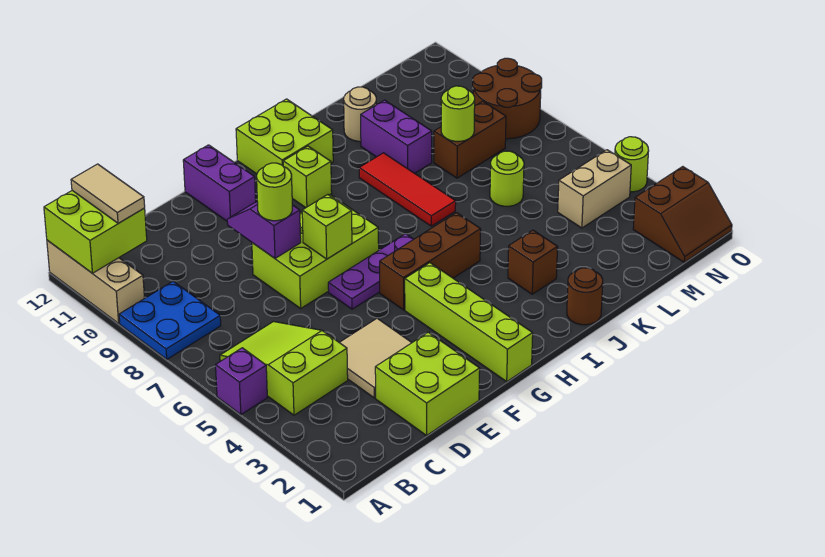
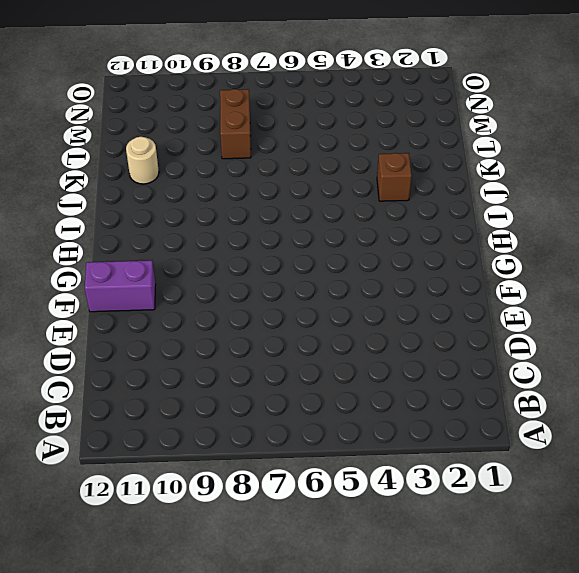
none -> purple brick A5 level 1
none -> blue plate A8:B9 level 1
none -> tan brick A10:A12 level 1
none -> lime slope B4:C6 level 1 top 4

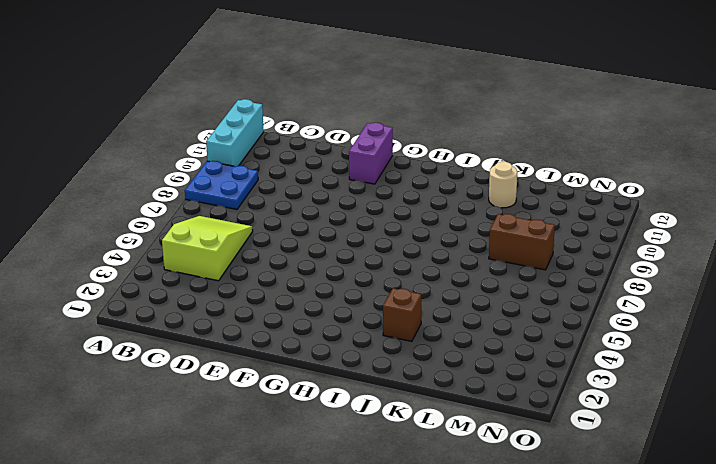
cyan brick A10:A12 level 1 -> tan brick A10:A12 level 1
none -> purple brick A5 level 1
none -> lime brick D1:E2 level 1
none -> tan tile D3:E4 level 1
none -> lime brick E7:G8 level 1

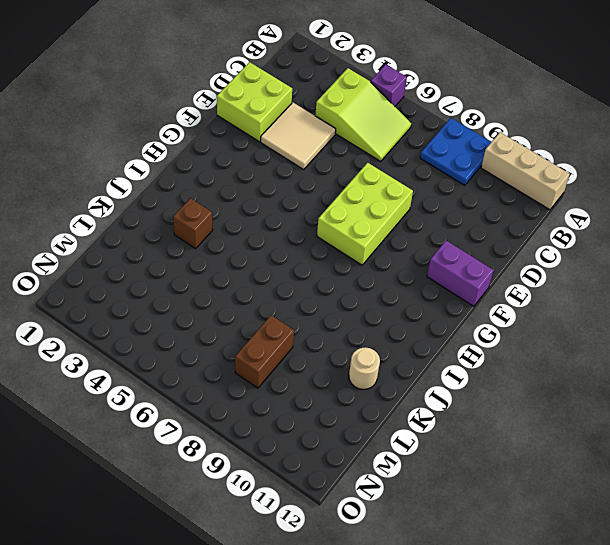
none -> purple plate F6:H6 level 1
none -> lime brick G1:G4 level 1
none -> brown brick G5:I5 level 1
none -> lime brick H10 level 1

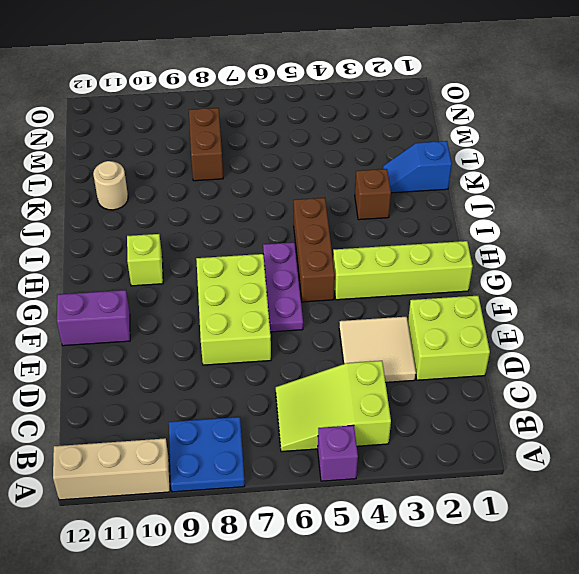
blue slope K1:K2 level 1 top 1 -> none
none -> lime brick H11:I12 level 1
none -> brown round brick J1 level 1
none -> red tile J7:J9 level 1
none -> purple brick K9:K10 level 1

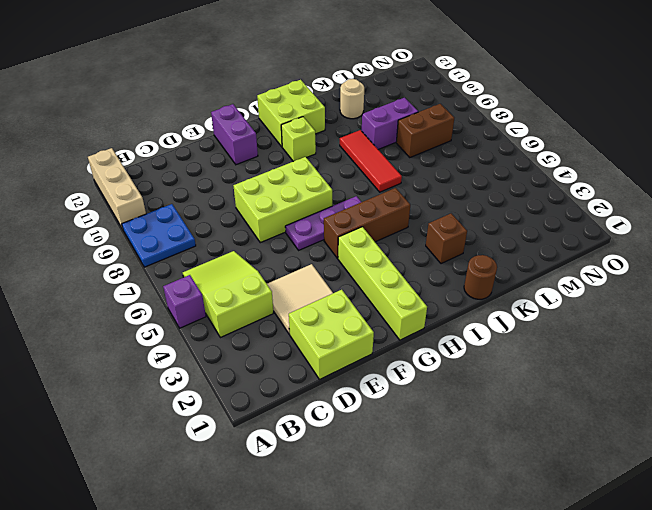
purple brick K9:L9 level 1 -> purple brick K9:K10 level 1
none -> lime round brick L6 level 1
none -> tan brick M4:N4 level 1
none -> brown slope N1:O2 level 1 top 2
none -> brown round brick N8:O9 level 1

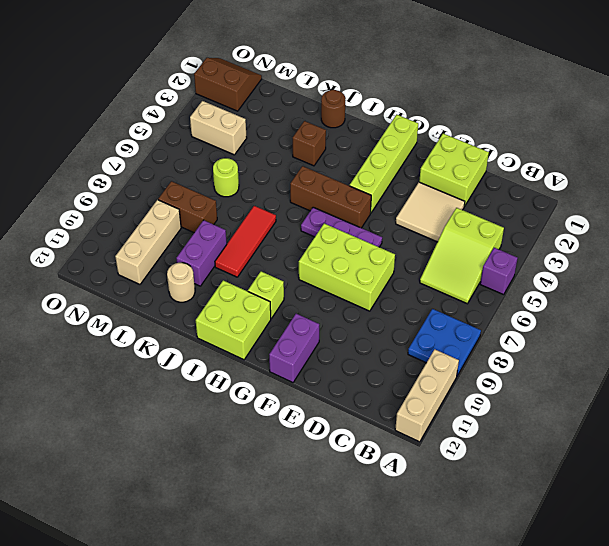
tan brick M9:M11 level 1 -> none
none -> brown round brick N8:O9 level 1
none -> lime round brick O4 level 1
none -> lime brick A11:B12 level 2
none -> purple slope E8:E9 level 2 top 8

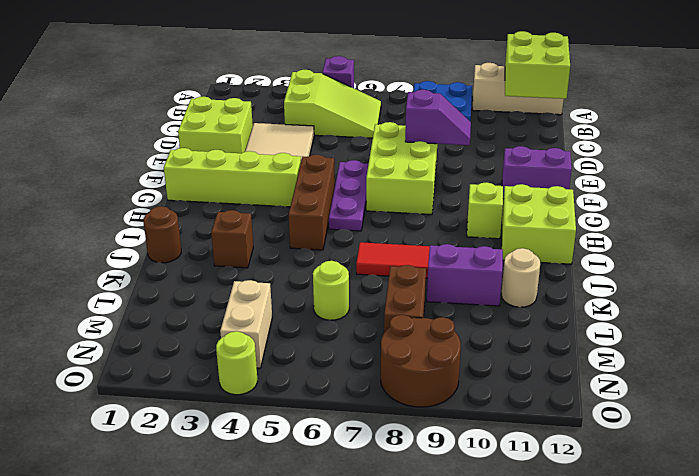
none -> brown slope N1:O2 level 1 top 2
none -> lime brick F7 level 2
none -> lime round brick L8 level 2
none -> tan tile B11:B12 level 3

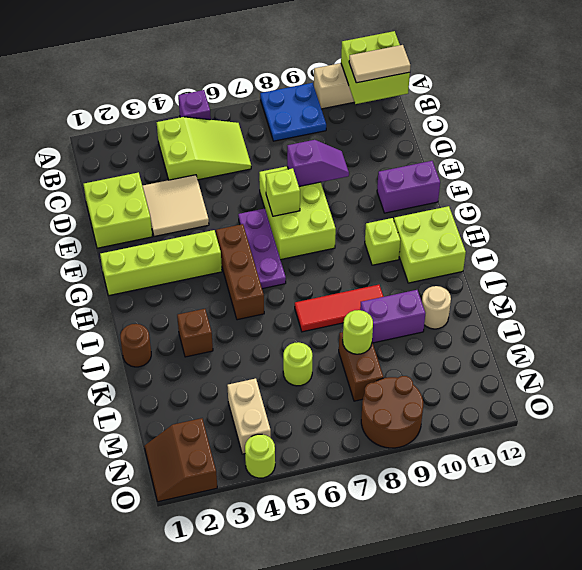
none -> lime round brick E8 level 3

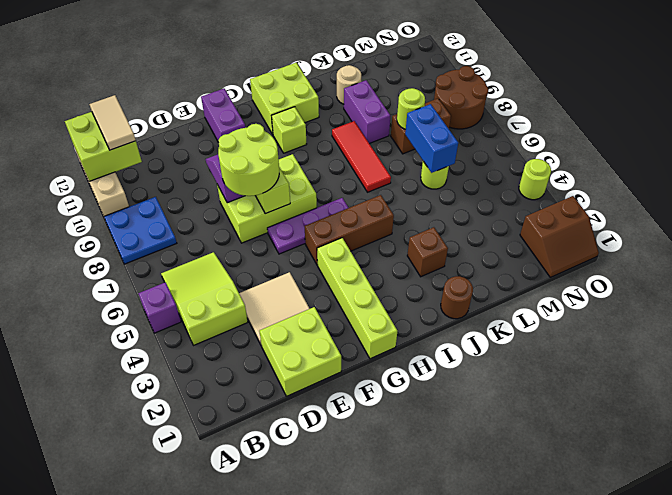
lime round brick E7:F8 level 3 -> lime round brick E8 level 3
blue brick L6:L7 level 2 -> none
none -> tan brick M4:N4 level 1

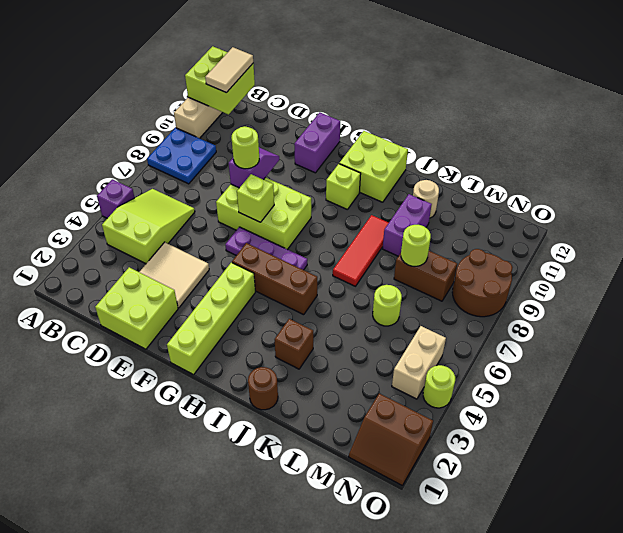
tan brick N4:N5 level 1 -> tan brick M4:N4 level 1

